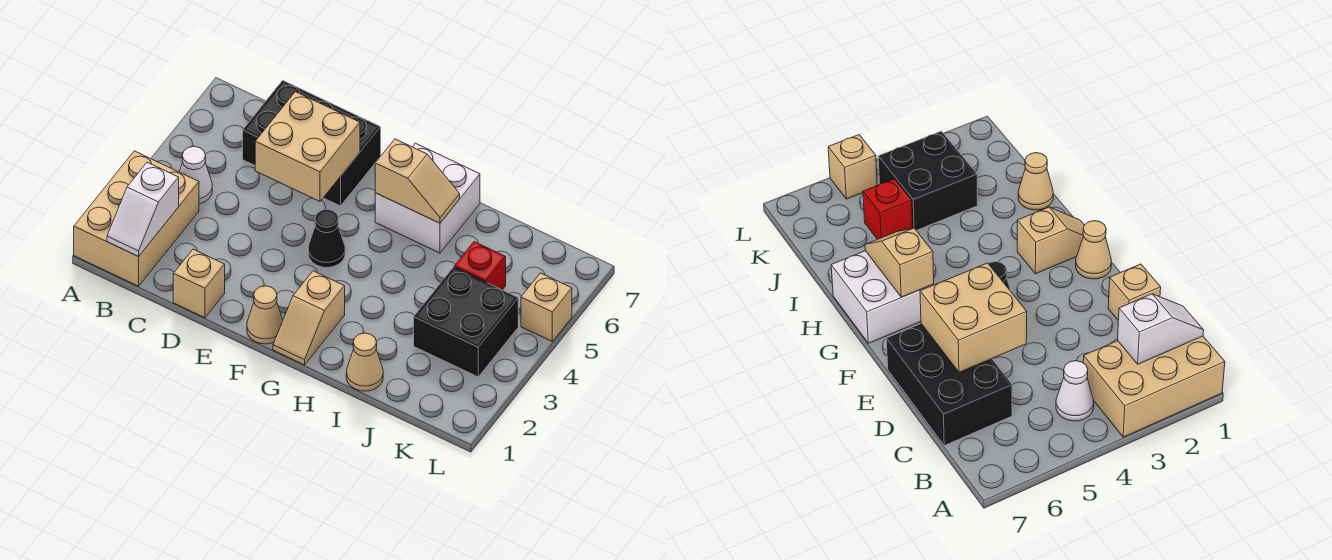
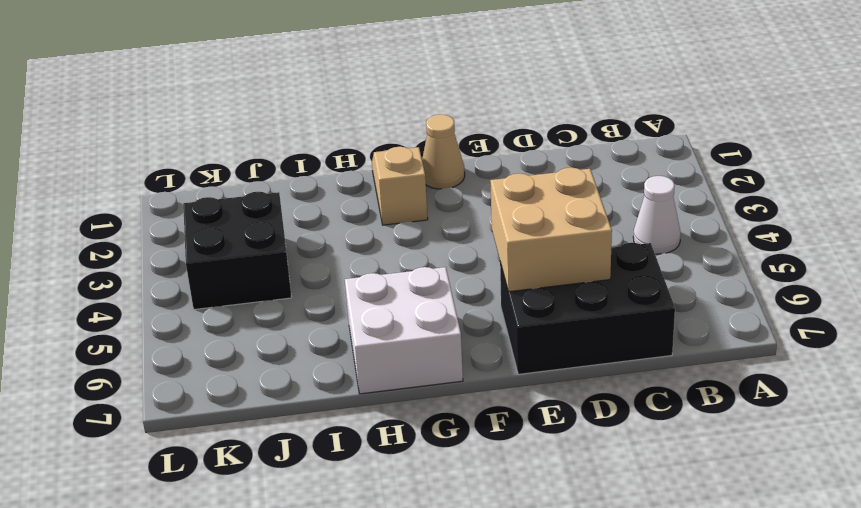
none -> tan brick A1:B3 level 1
none -> tan brick D1 level 1
none -> black cone F4 level 1

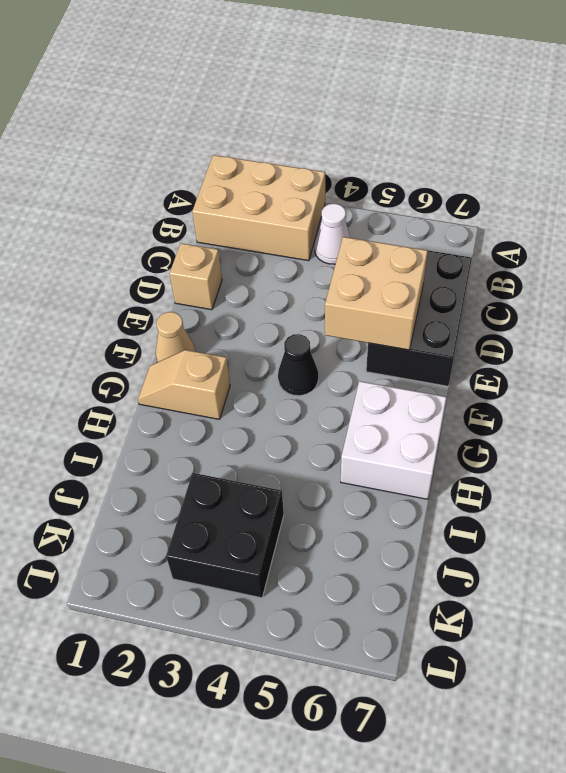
none -> tan cone I1 level 1
none -> red brick J5 level 1
none -> tan brick L5 level 1

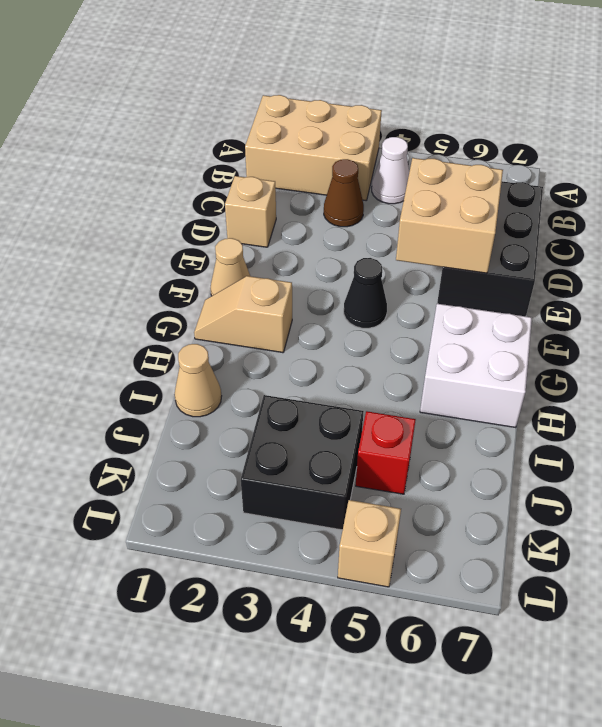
brown cone C3 level 1 -> none
none -> white slope B1:B2 level 2 top 2
none -> tan slope G6:H6 level 2 top G

